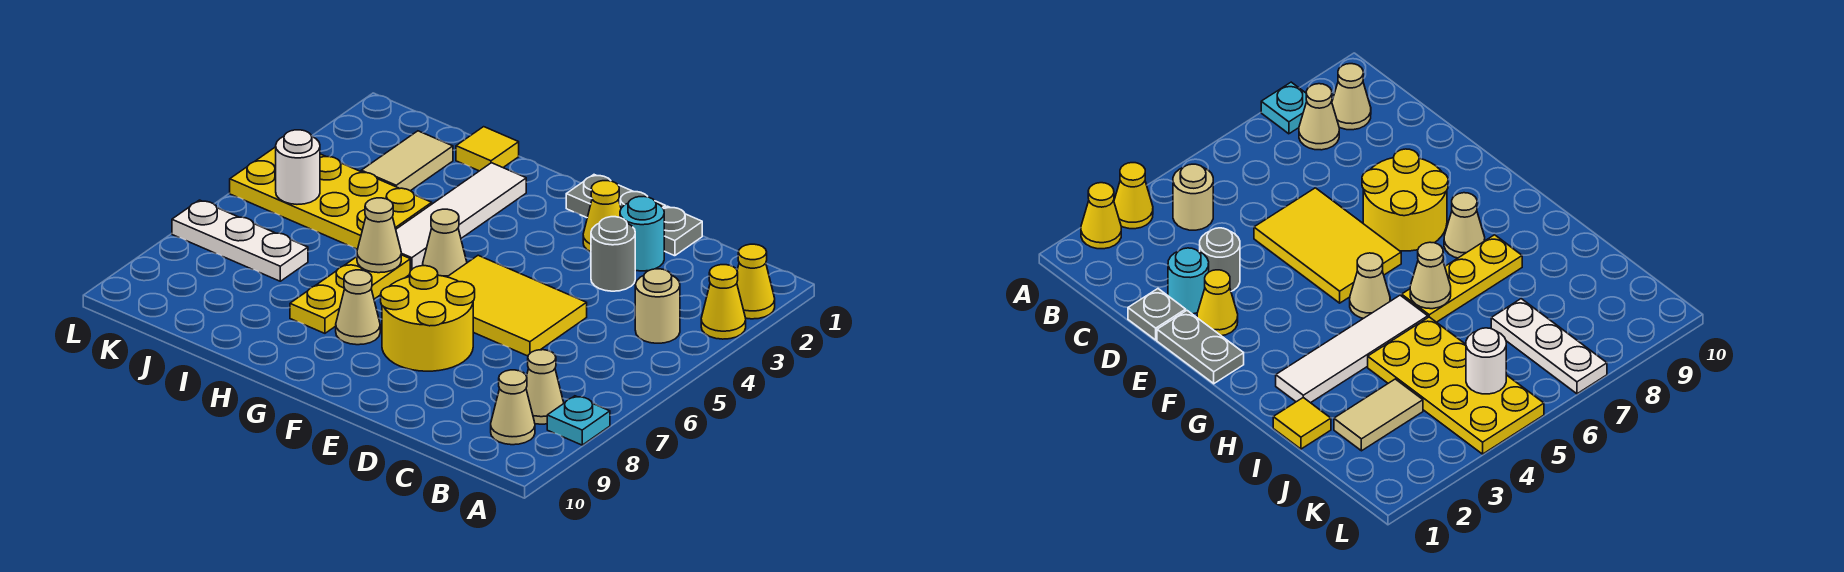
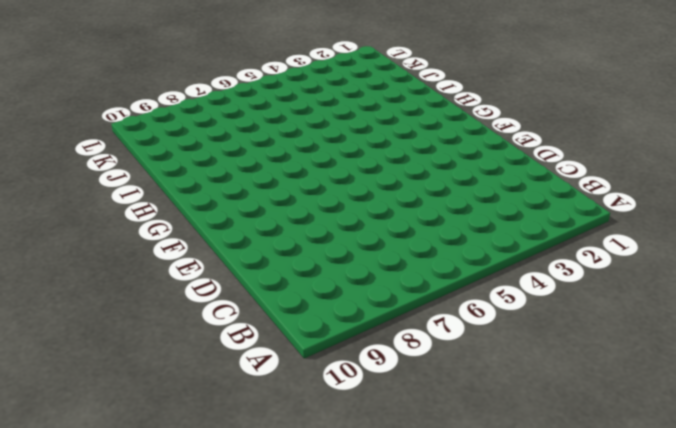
none -> yellow cone A2 level 1
none -> yellow cone A3 level 1
none -> cyan plate A8 level 1

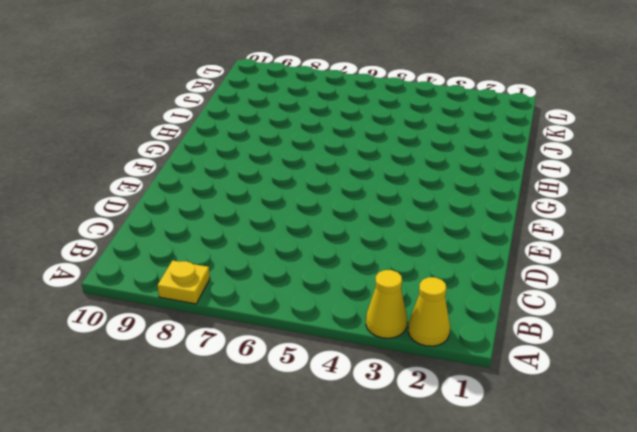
yellow plate A8 level 1 -> cyan plate A8 level 1
none -> tan round brick B4 level 1
none -> tan cone B8 level 1
none -> tan cone B9 level 1

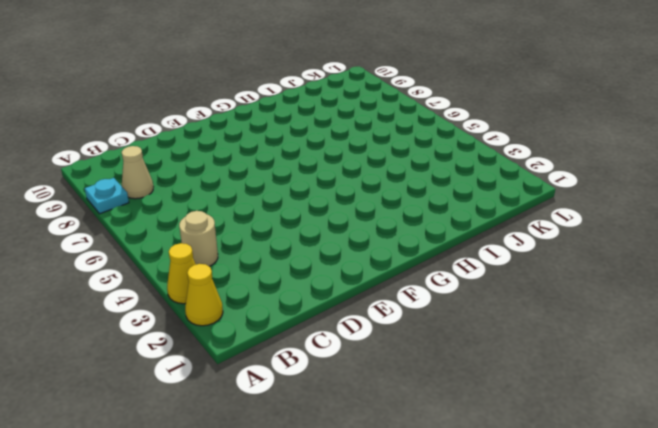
none -> tan cone B9 level 1
none -> grey plate D1 level 1
none -> cyan round brick D2 level 1

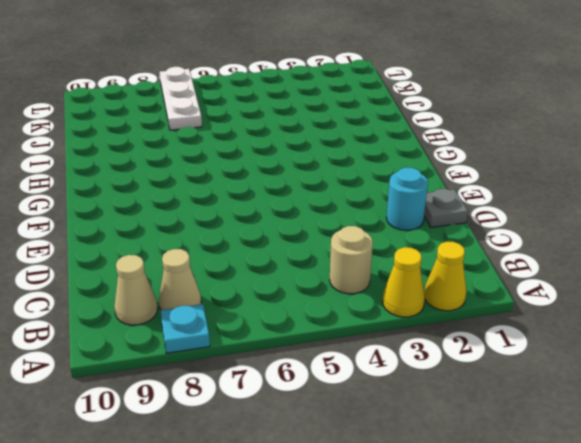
none -> grey round brick D3 level 1
none -> yellow tile D5:F6 level 1
none -> grey plate E1:F1 level 1

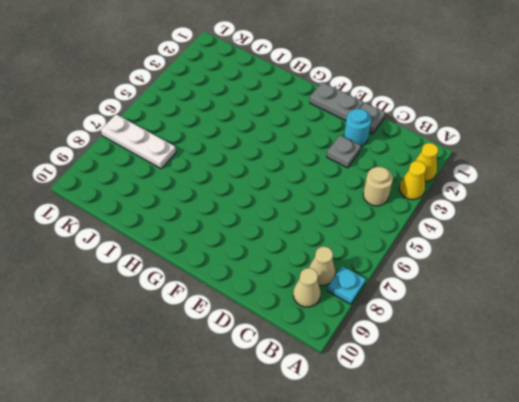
grey plate D3 level 1 -> grey round brick D3 level 1
none -> yellow tile D5:F6 level 1
none -> yellow cone E2 level 1
none -> yellow round brick E7:F8 level 1

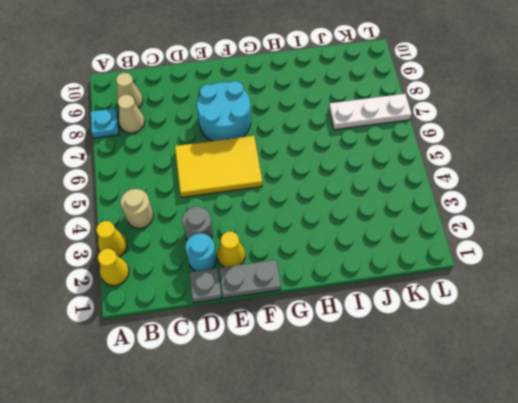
cyan round brick E7:F8 level 1 -> yellow round brick E7:F8 level 1
none -> tan cone G5 level 1
none -> tan cone G8 level 1
none -> white tile H2:H5 level 1

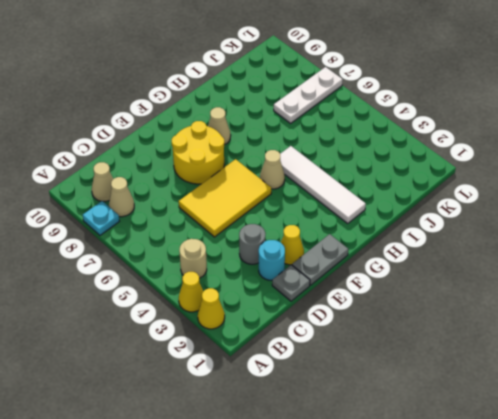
none -> yellow plate H6:H8 level 1
none -> yellow tile I1 level 1
none -> yellow plate I4:L5 level 1

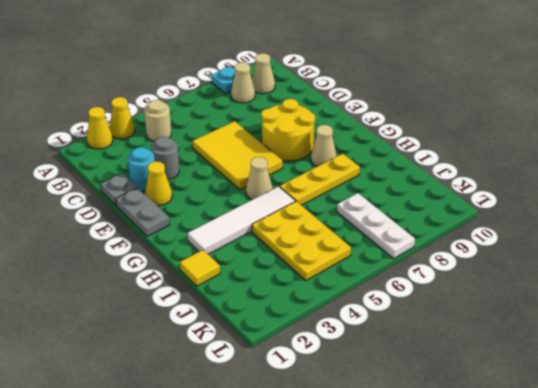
yellow plate I4:K5 level 1 -> yellow plate I4:L5 level 1
none -> tan tile J2:J3 level 1
none -> tan cone H6 level 2
none -> white round brick K5 level 2

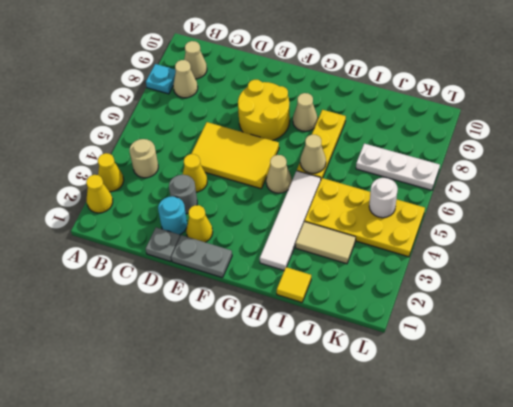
yellow cone D4 level 1 -> none
tan tile I3:J3 level 1 -> tan tile J2:J3 level 1

